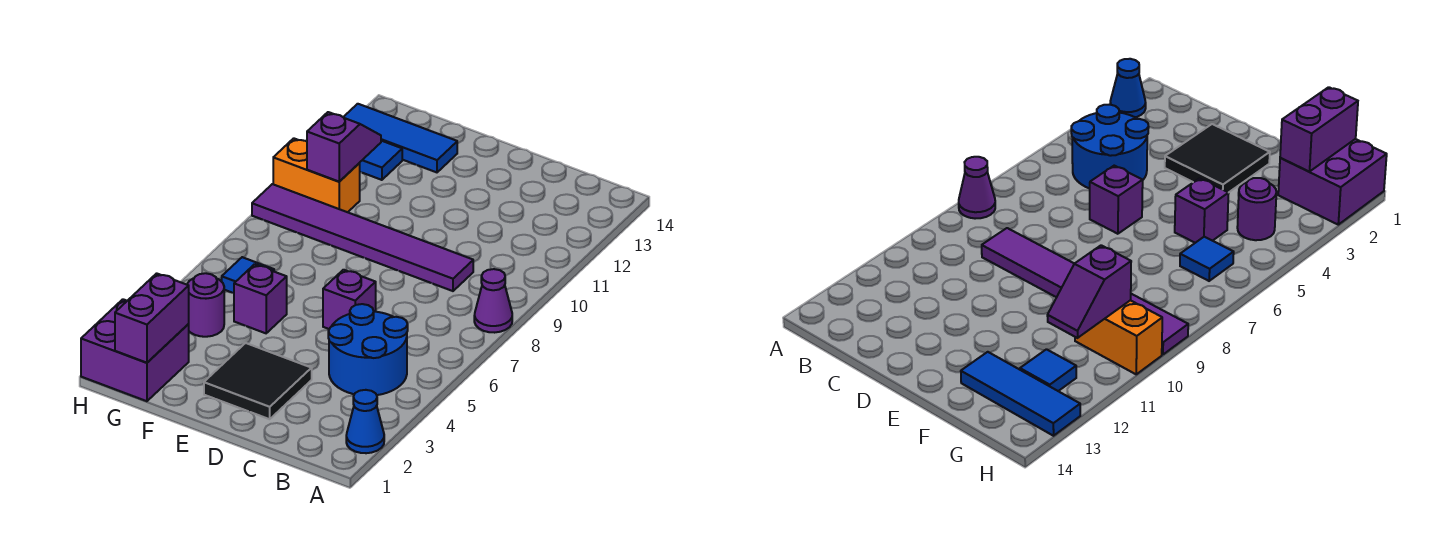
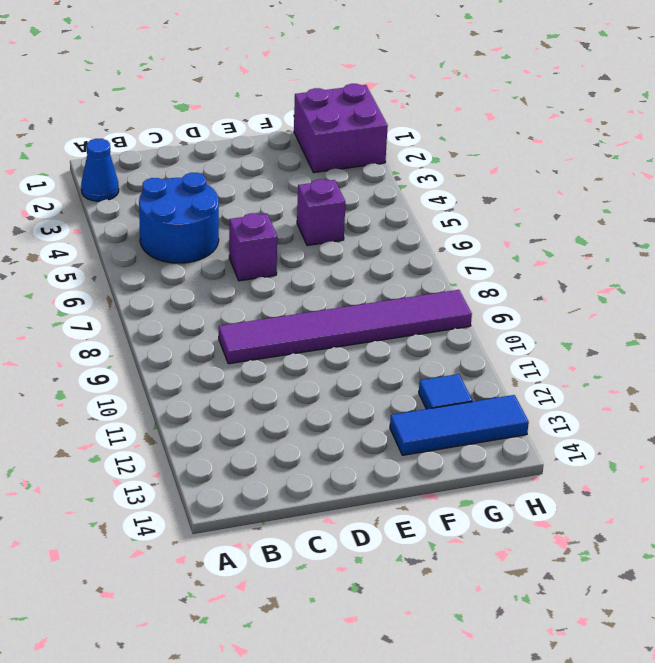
none -> purple cone A8 level 1
none -> black tile D2:E3 level 1
none -> purple round brick G4 level 1

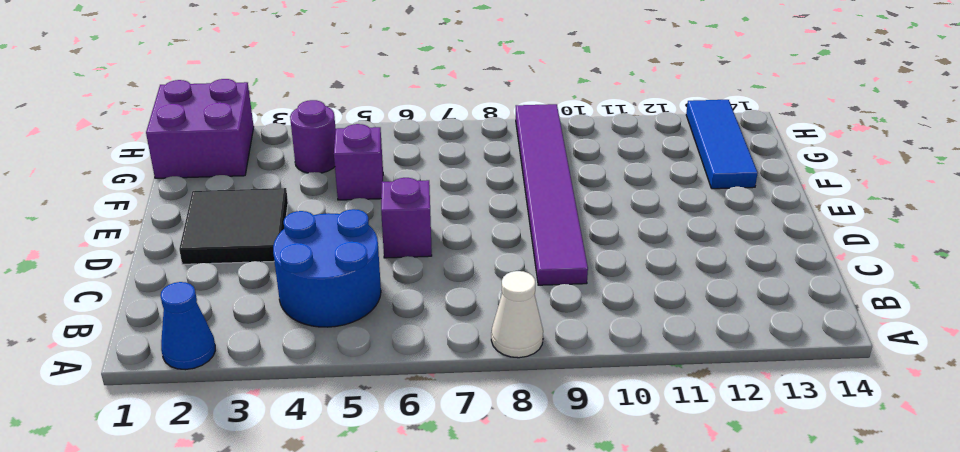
white cone A8 level 1 -> purple cone A8 level 1
none -> blue tile G6 level 1
none -> orange brick G10:H10 level 1
none -> blue tile G12 level 1

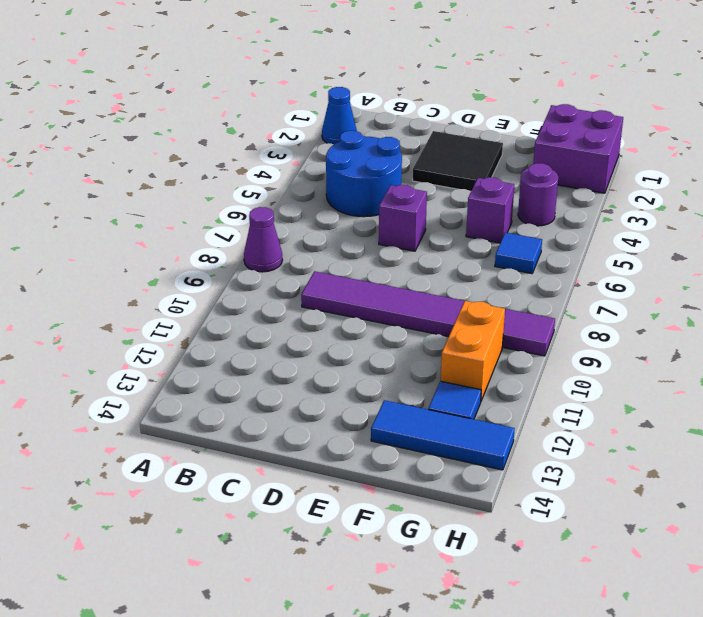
orange brick G10:G11 level 1 -> orange brick G10:H10 level 1
none -> purple brick G1:G2 level 2
none -> purple slope G10:G11 level 2 top 10

